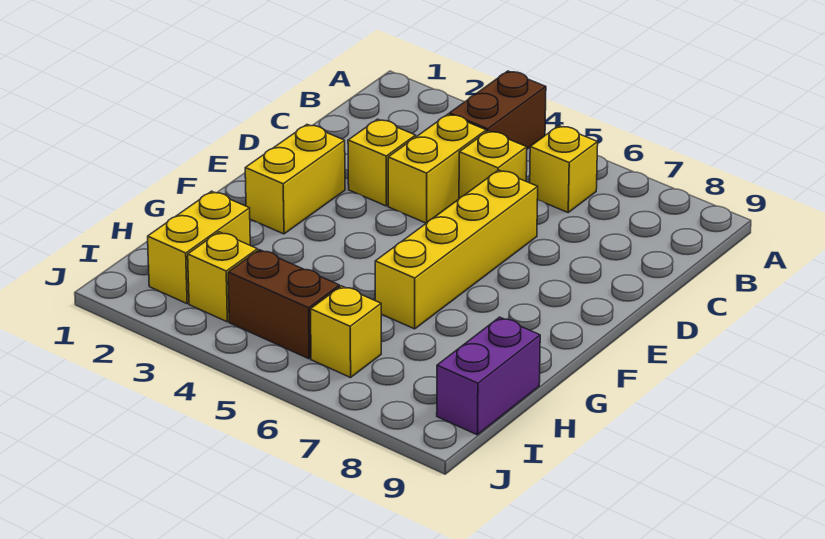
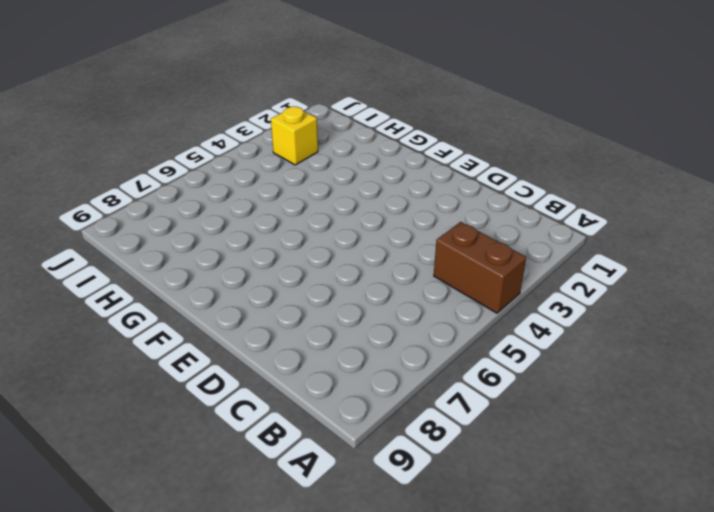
none -> yellow brick B6 level 1
none -> yellow brick C4:D4 level 1
none -> yellow brick C5 level 1

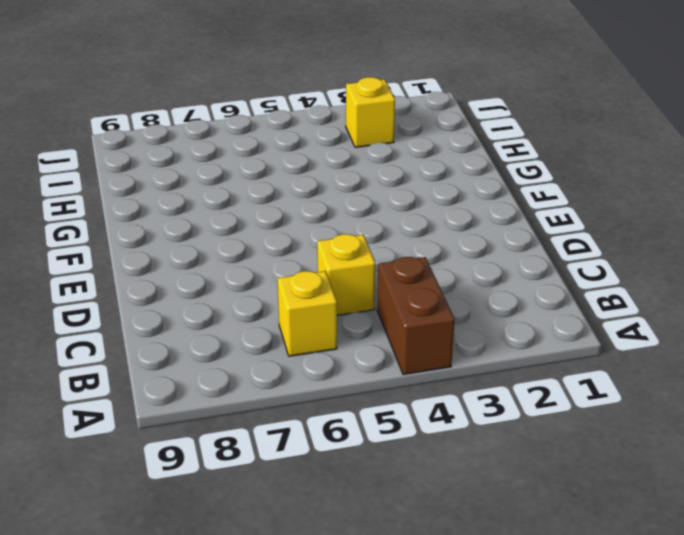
none -> yellow brick C4:D4 level 1
none -> yellow brick D3 level 1
none -> yellow brick D6:G6 level 1

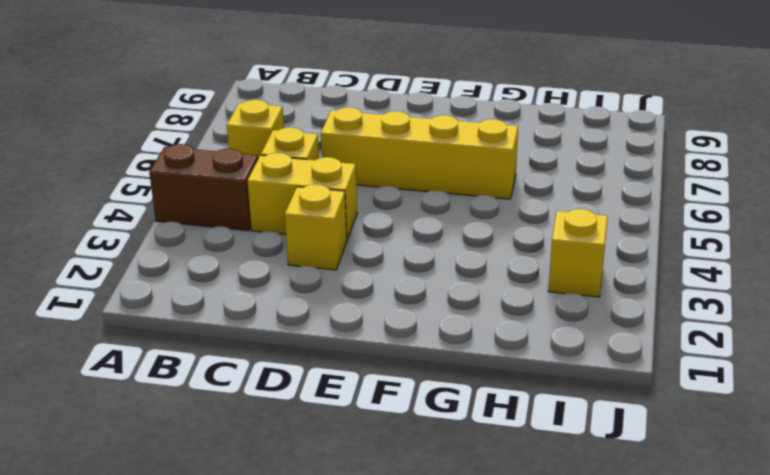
none -> yellow brick E2:F2 level 1
none -> yellow brick H2:I2 level 1
none -> purple brick H9:I9 level 1

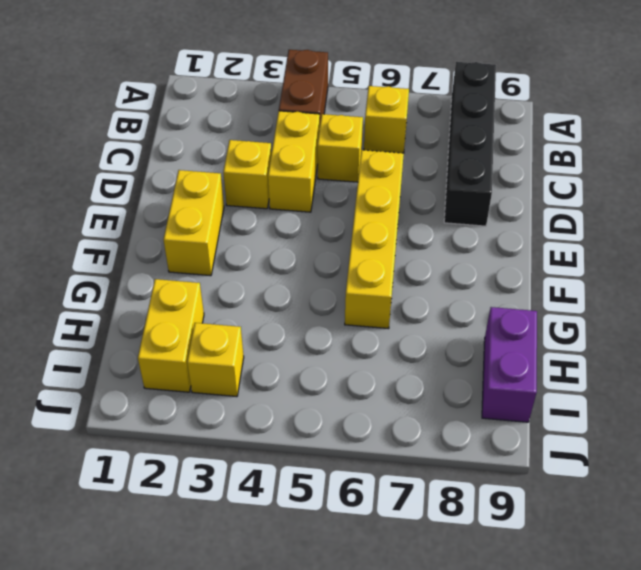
black brick A8:D8 level 1 -> none
none -> brown brick I4:I5 level 1
none -> yellow brick I6 level 1

